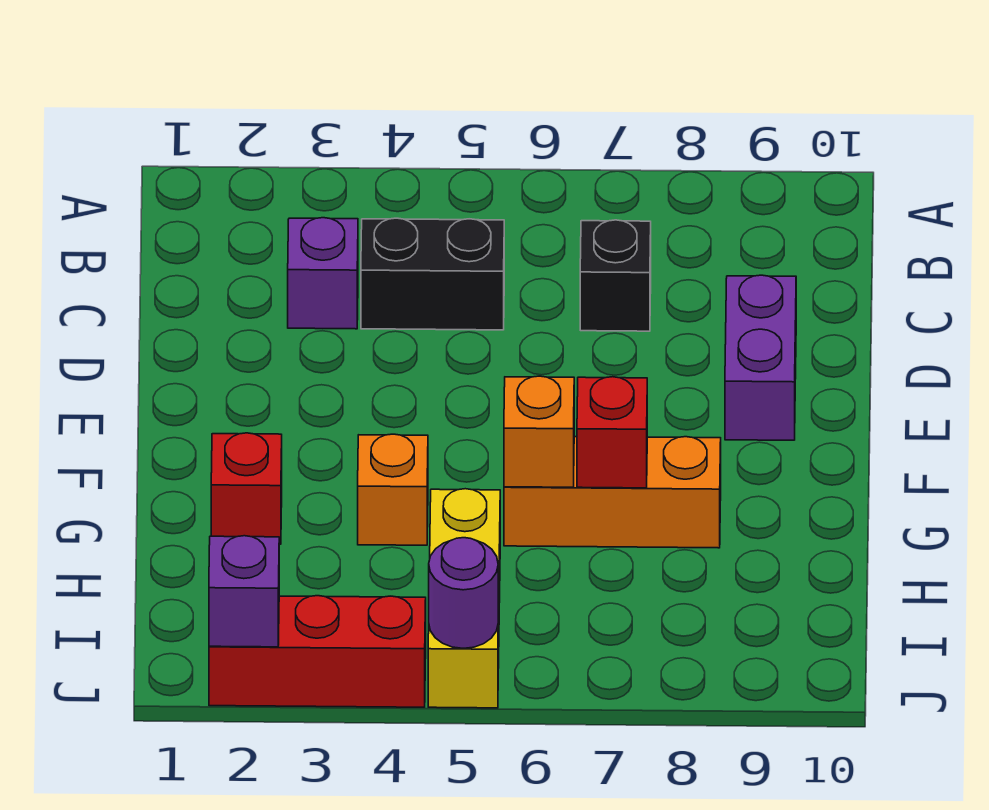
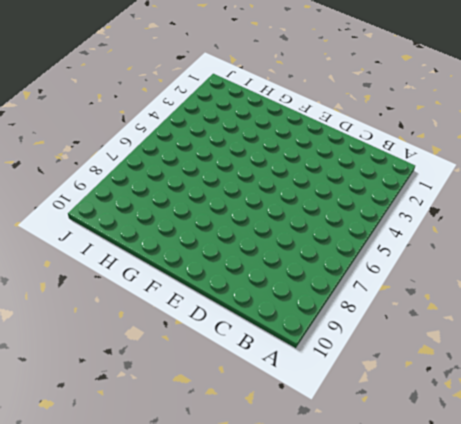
none -> purple brick C3 level 1
none -> black brick C4:C5 level 1
none -> black brick C7 level 1

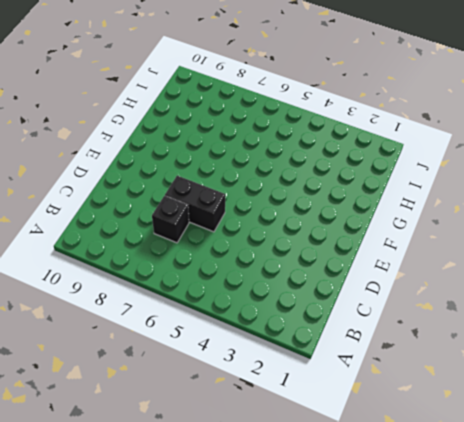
black brick D6:D7 level 1 -> black brick C4:C5 level 1
none -> purple brick C3 level 1
none -> purple brick D9:E9 level 1
none -> red brick G2 level 1

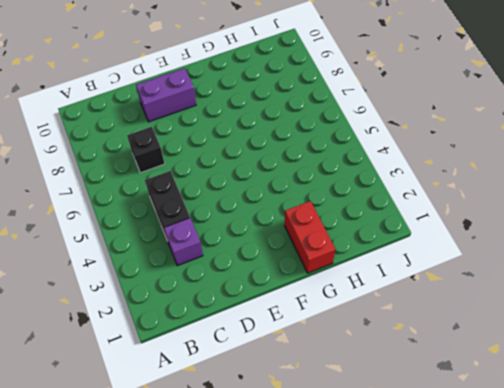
red brick G1:G2 level 1 -> red brick G2 level 1
none -> orange brick G4 level 1
none -> orange brick G6:G8 level 1
none -> yellow brick H5:J5 level 1

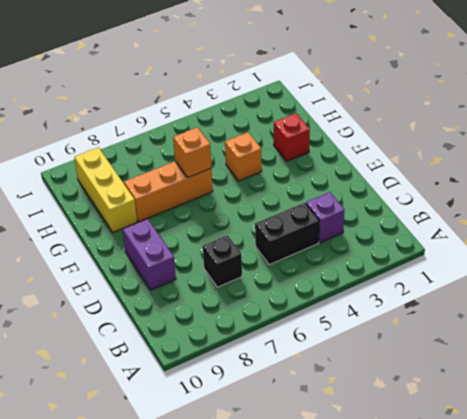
yellow brick G9:I9 level 1 -> yellow brick H5:J5 level 1
none -> red brick J2:J4 level 1
none -> red brick G7 level 2
none -> purple brick J2 level 2

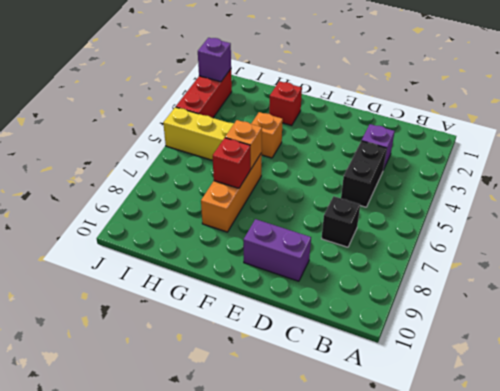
none -> purple round brick J5 level 2

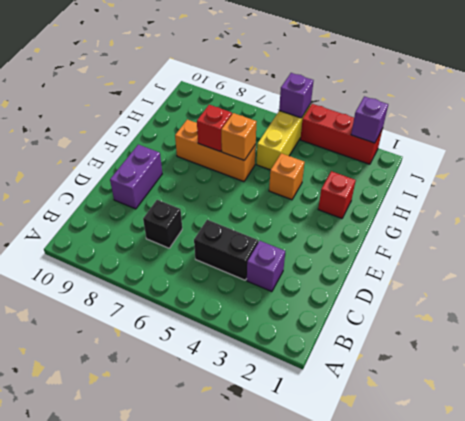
purple brick J5 level 2 -> purple round brick J5 level 2

